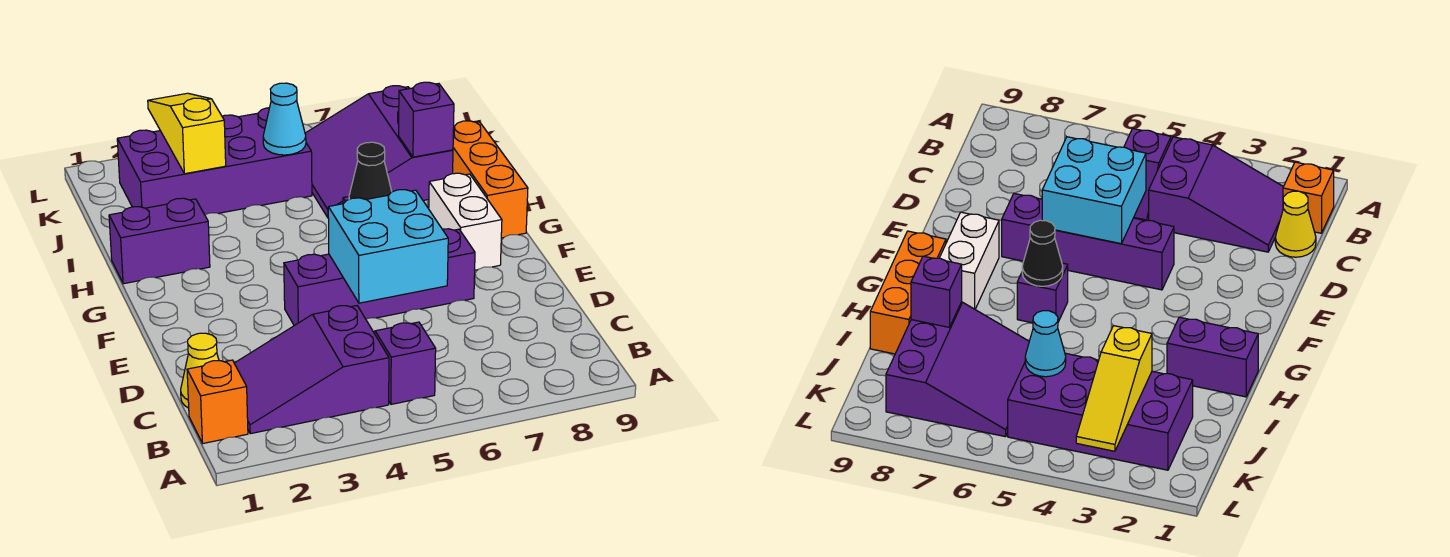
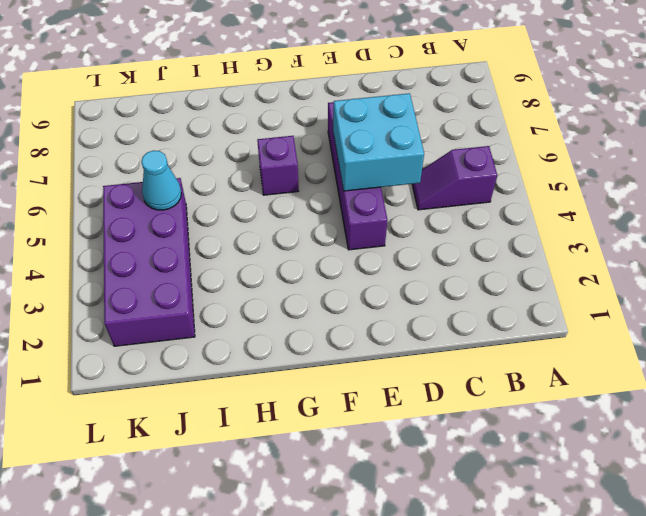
none -> orange brick B1 level 1
none -> purple slope B2:C4 level 1 top 4
none -> yellow cone C1 level 1

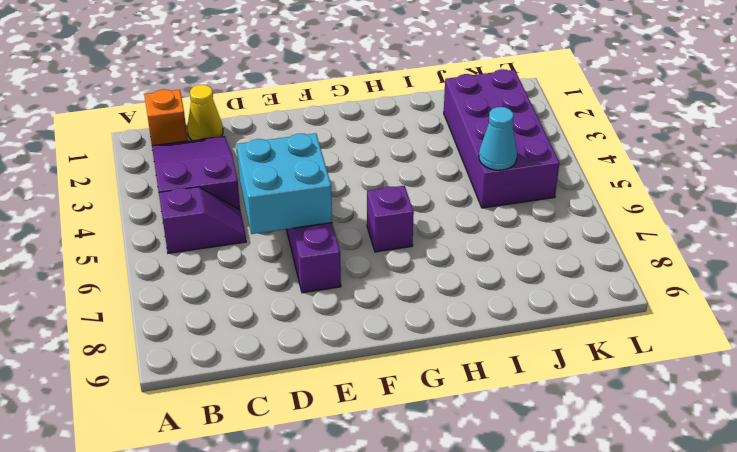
none -> white brick F8:G8 level 1
none -> orange brick G9:I9 level 1
none -> purple brick H1:H2 level 1

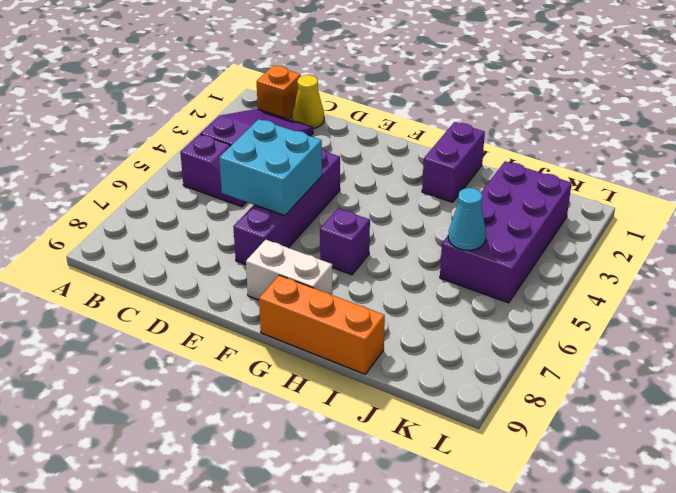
none -> purple slope I6:K8 level 1 top 8
none -> black cone G6 level 2
none -> purple brick I8 level 2

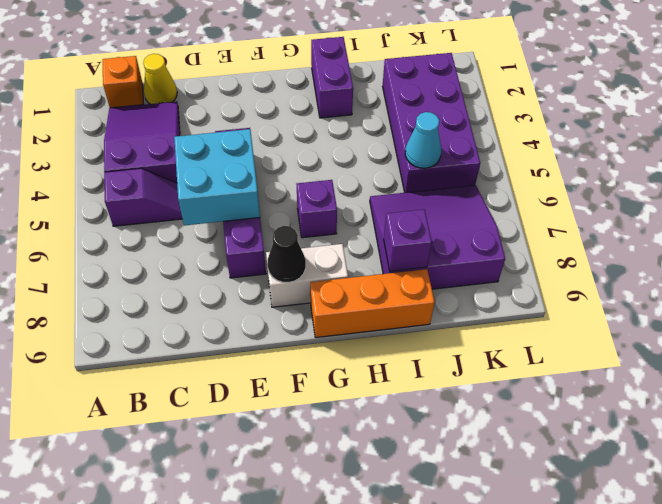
black cone F8 level 2 -> black cone G6 level 2
none -> yellow slope J3:L3 level 2 top J

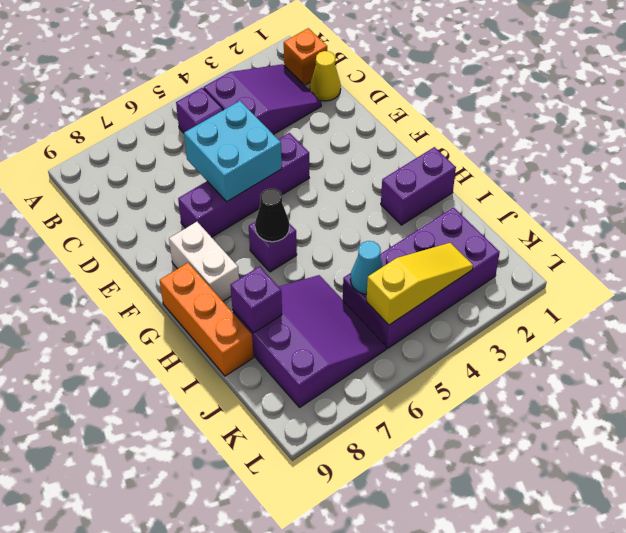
yellow slope K3:K5 level 2 top 5 -> yellow slope J3:L3 level 2 top J

